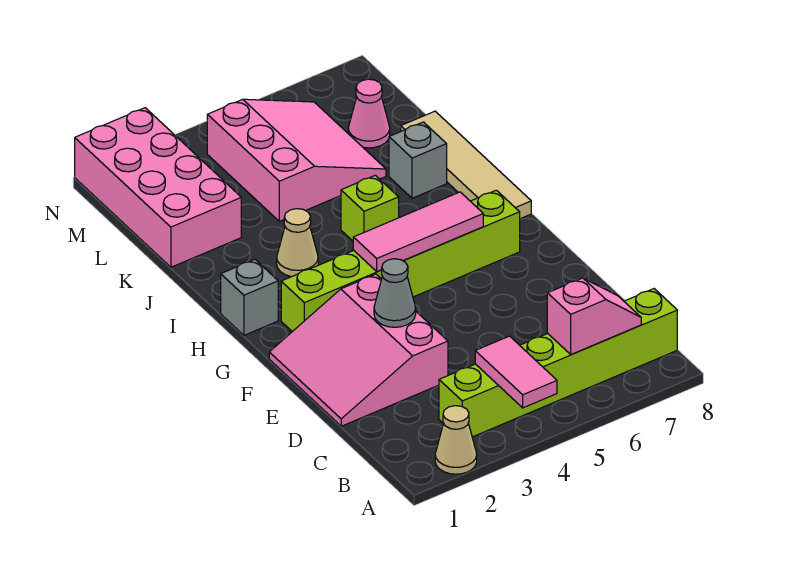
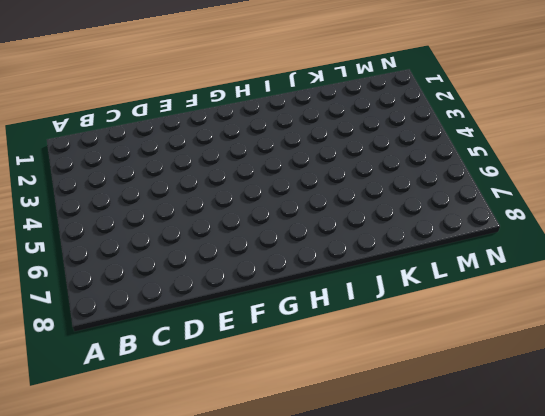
none -> tan cone A2 level 1
none -> lime brick B3:B8 level 1
none -> pink slope D1:F3 level 1 top 3

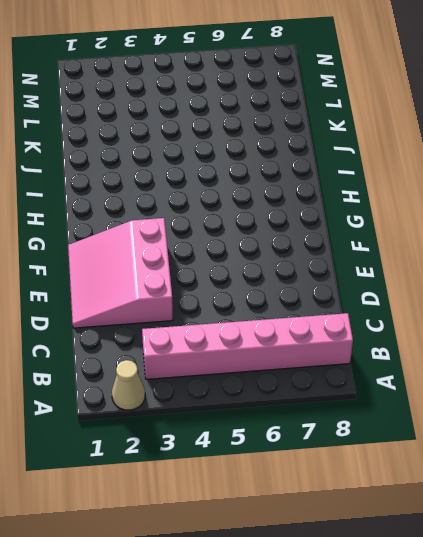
pink brick B3:B8 level 1 -> lime brick B3:B8 level 1
none -> lime brick G2:G7 level 1
none -> grey brick H1 level 1
none -> tan tile H8:K8 level 1

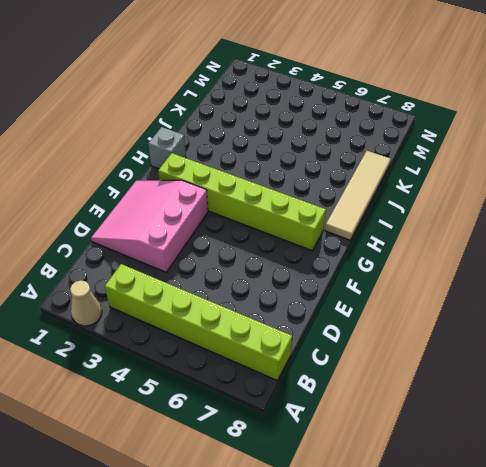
none -> tan cone I3 level 1
none -> lime brick I5 level 1
none -> grey brick J7 level 1

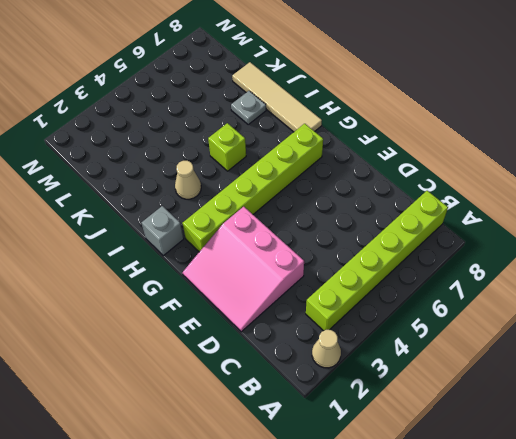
grey plate J7 level 1 -> grey brick J7 level 1
none -> pink brick K1:N2 level 1
none -> pink slope K4:M6 level 1 top 4
none -> pink cone L7 level 1

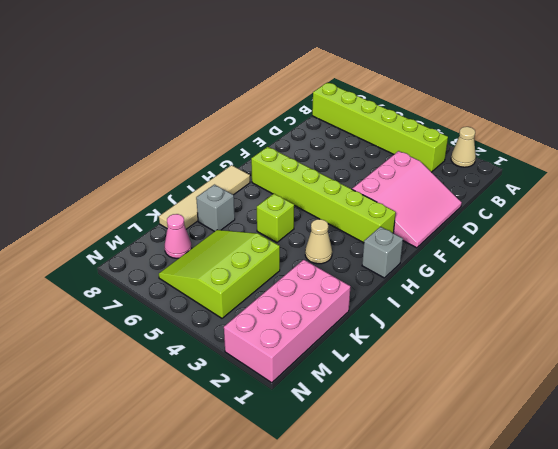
lime slope K4:M6 level 1 top 4 -> pink slope K4:M6 level 1 top 4
none -> pink tile A4:B4 level 2
none -> pink slope B6:B7 level 2 top 6
none -> grey cone E3 level 2

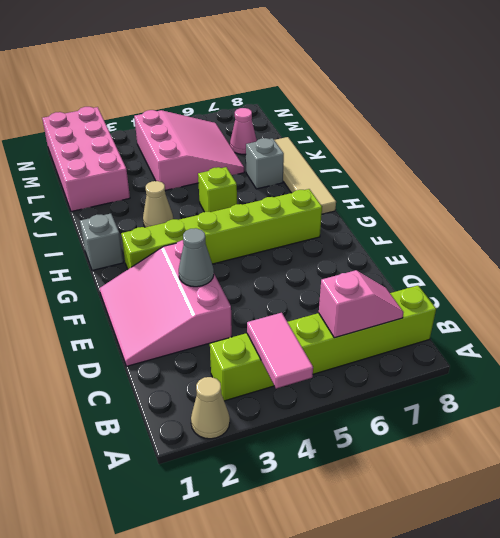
none -> pink tile G4:G6 level 2

